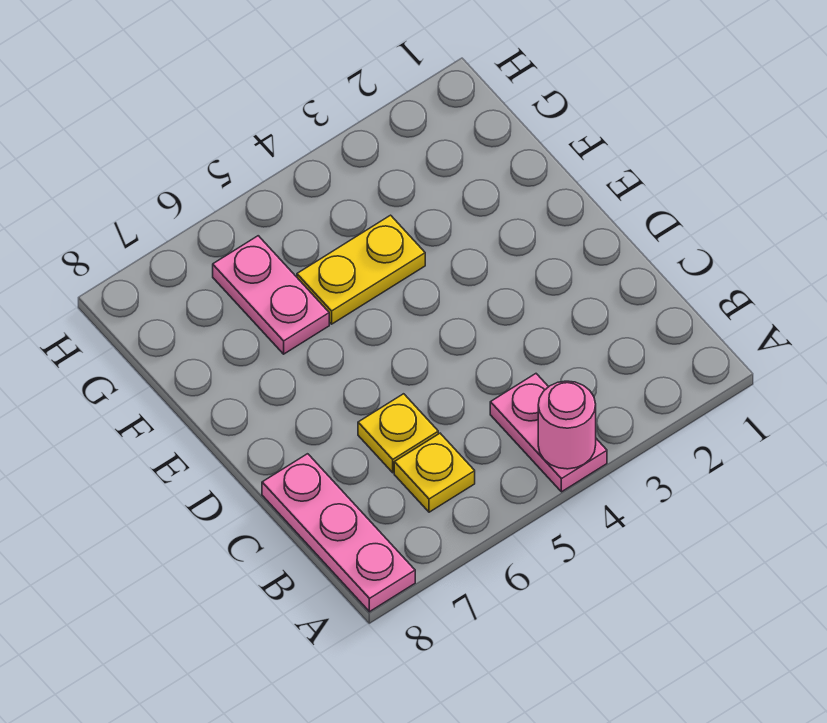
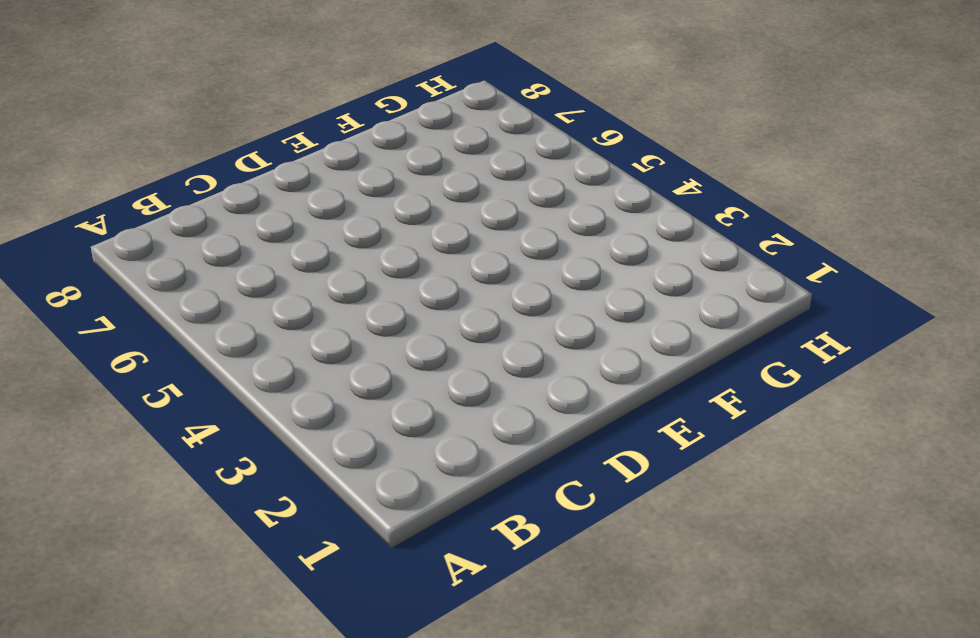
none -> pink plate A4:B4 level 1
none -> pink plate A8:C8 level 1

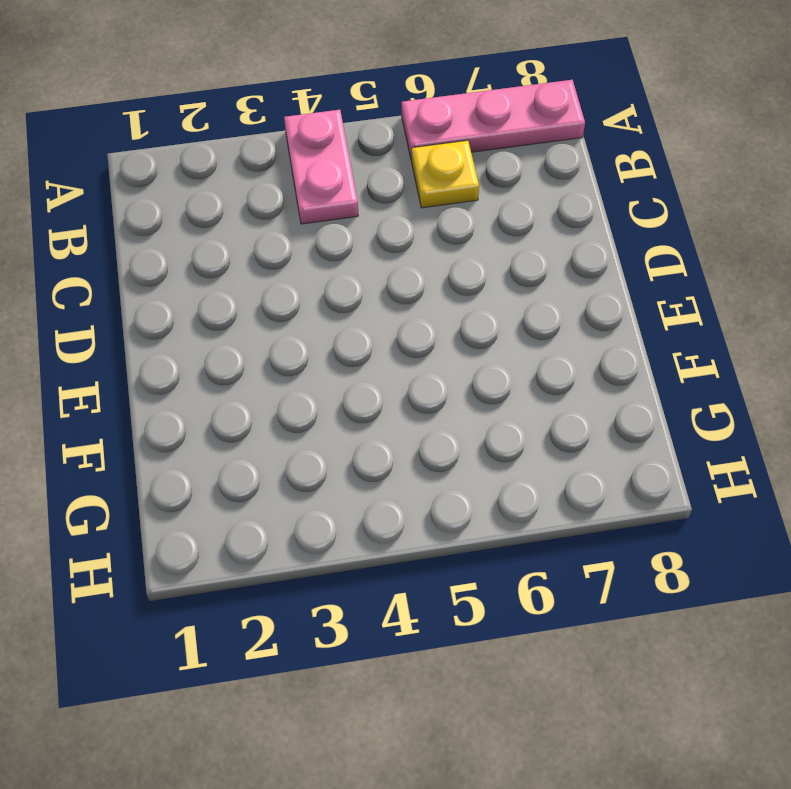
pink plate A6:A8 level 1 -> pink plate A8:C8 level 1
none -> yellow plate C6 level 1
none -> yellow plate F4:F5 level 1

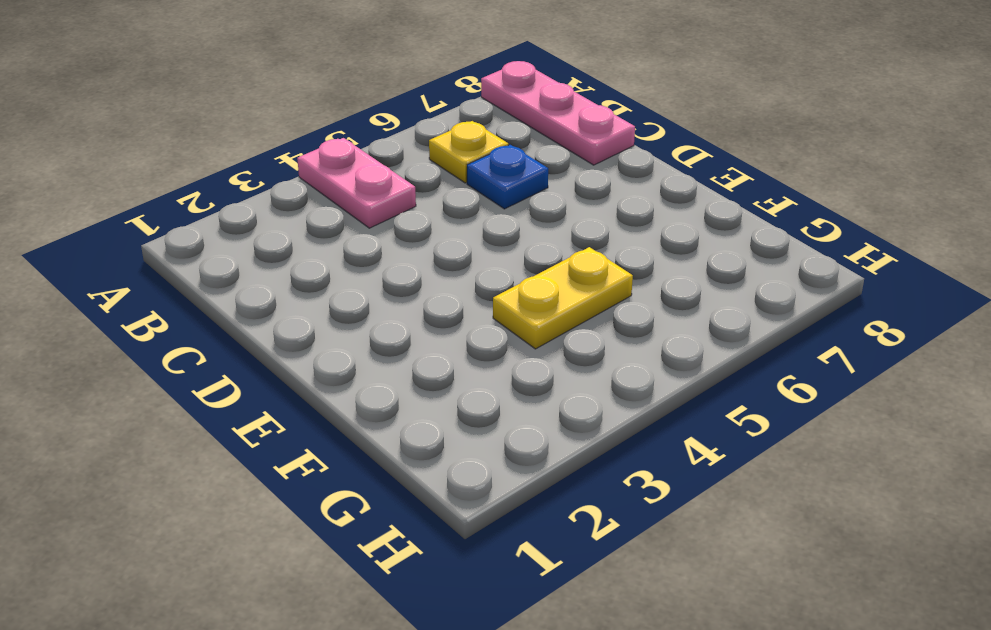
blue plate C6 level 1 -> yellow plate C6 level 1
none -> pink plate F6:G6 level 1
none -> pink round brick A4 level 2

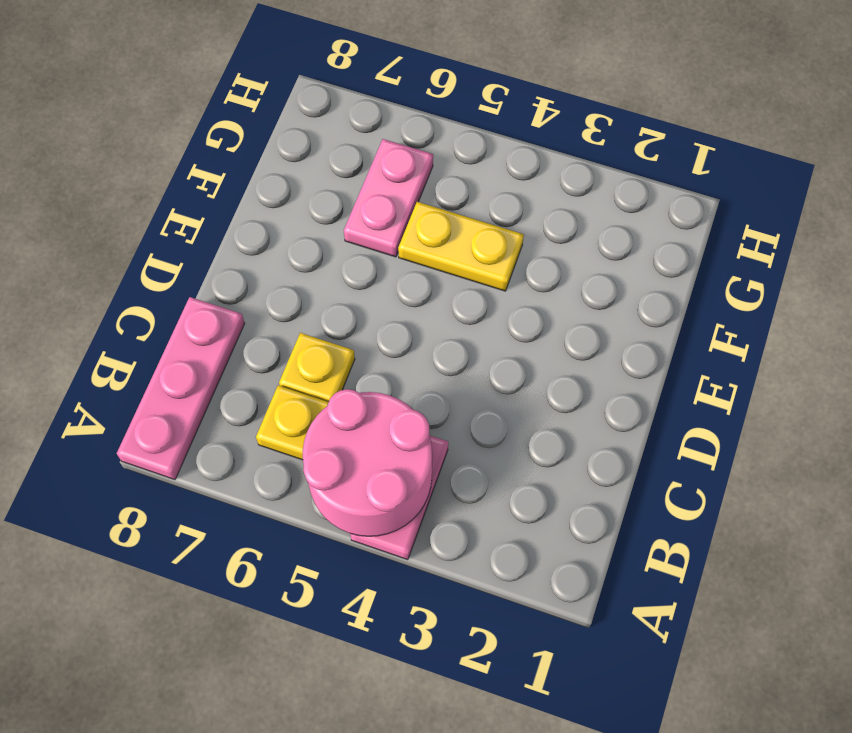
pink round brick A4:B5 level 2 -> pink round brick A4 level 2

